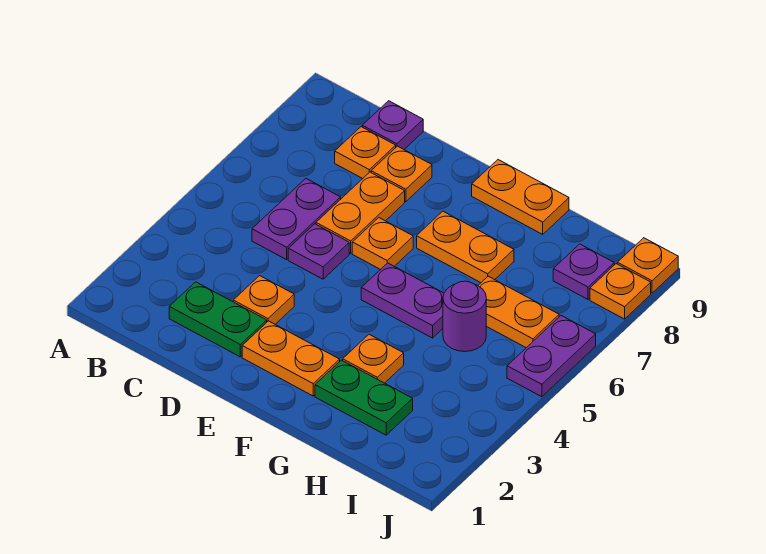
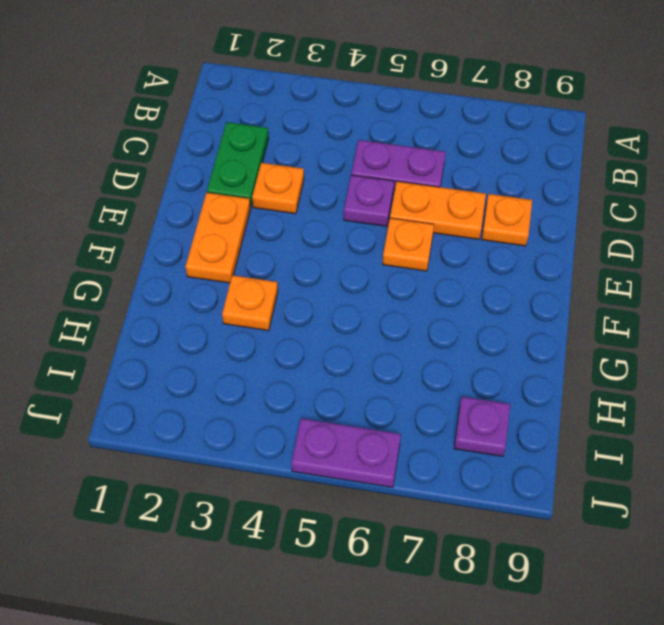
none -> orange plate C8 level 1
none -> purple plate C9 level 1
none -> purple plate F5:G5 level 1

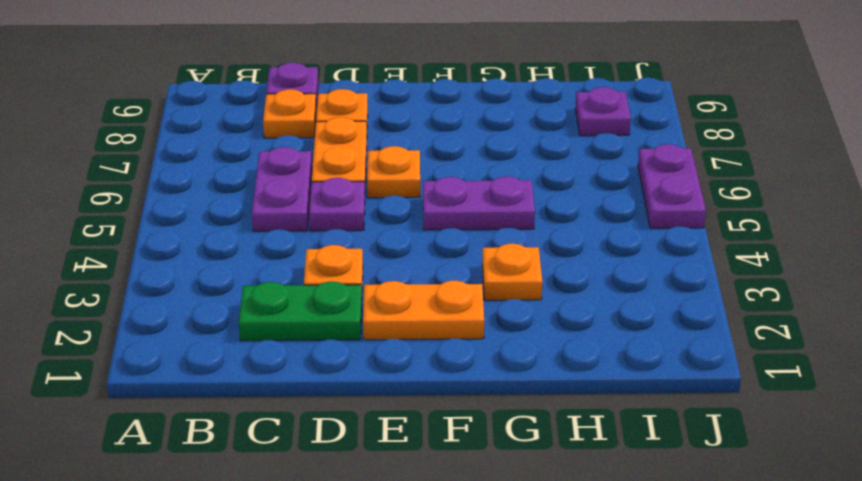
none -> orange plate F7:G7 level 1
none -> orange plate F9:G9 level 1
none -> green plate G2:H2 level 1

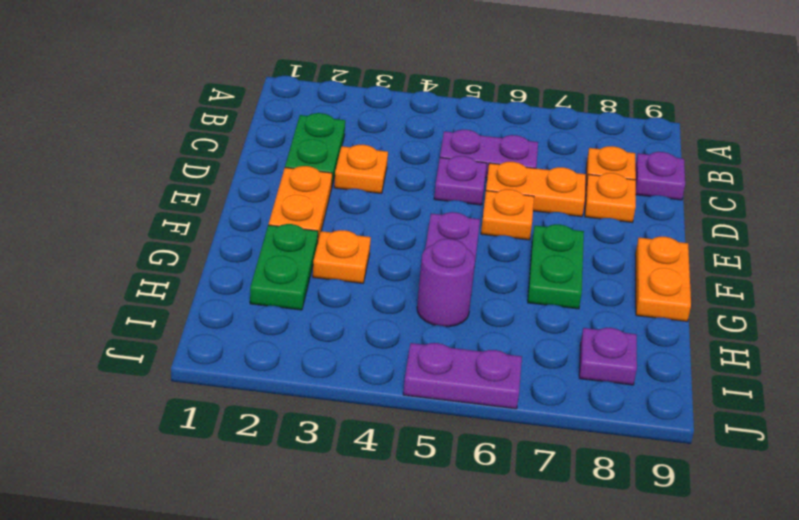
green plate F7:G7 level 1 -> orange plate F7:G7 level 1
none -> orange plate H6:I6 level 1
none -> orange plate J8 level 1
none -> orange plate J9 level 1

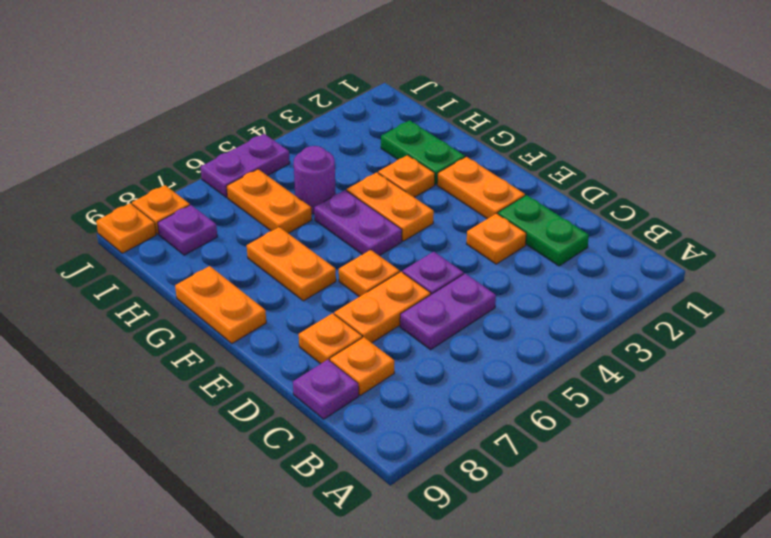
orange plate F4:G4 level 1 -> none

